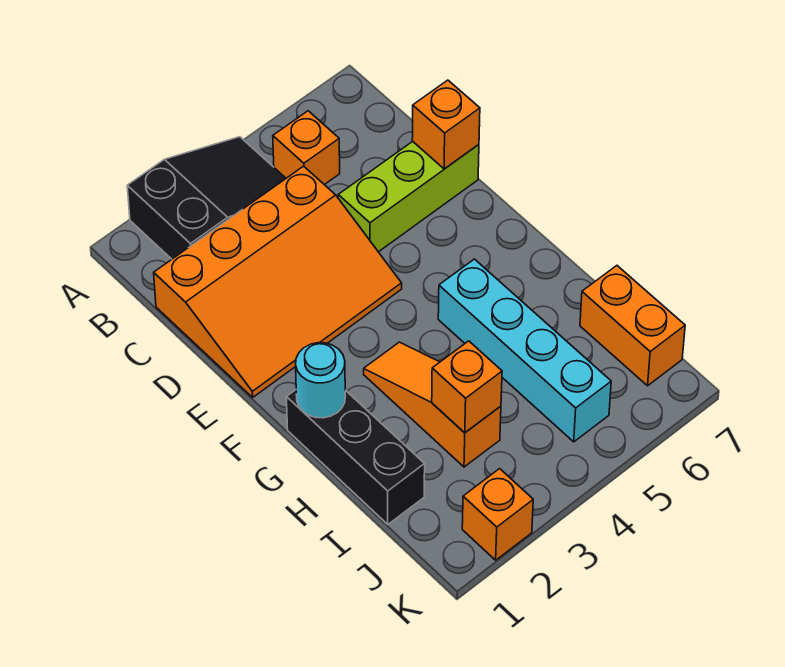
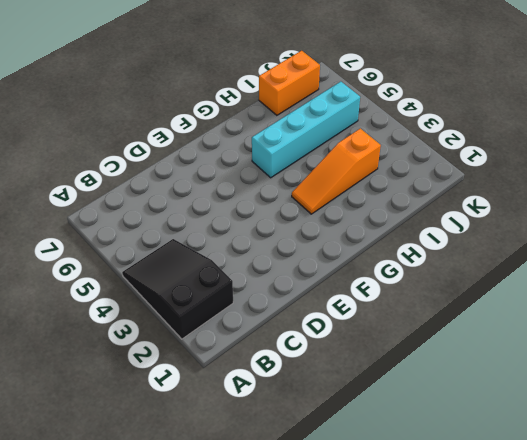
none -> orange brick B5 level 1
none -> orange slope C1:E4 level 1 top C
none -> lime brick D5:D7 level 1

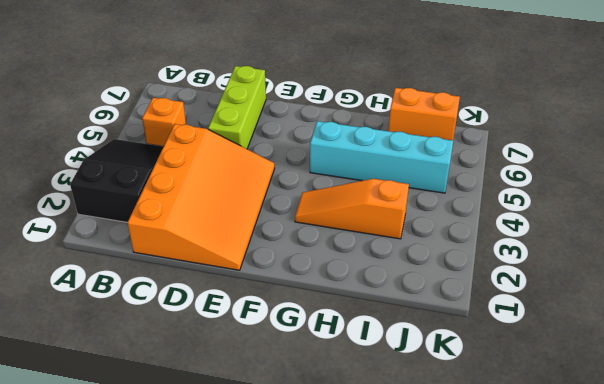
none -> black brick G1:I1 level 1
none -> orange brick K2 level 1
none -> orange brick D7 level 2

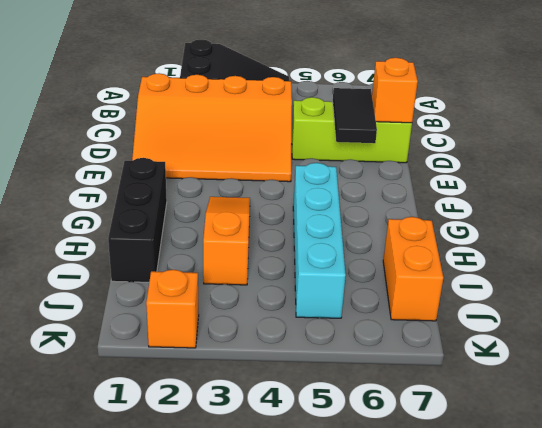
black tile D6:E6 level 2 -> none
none -> orange brick B5 level 1
none -> cyan round brick G1 level 2
none -> orange brick I3 level 2

